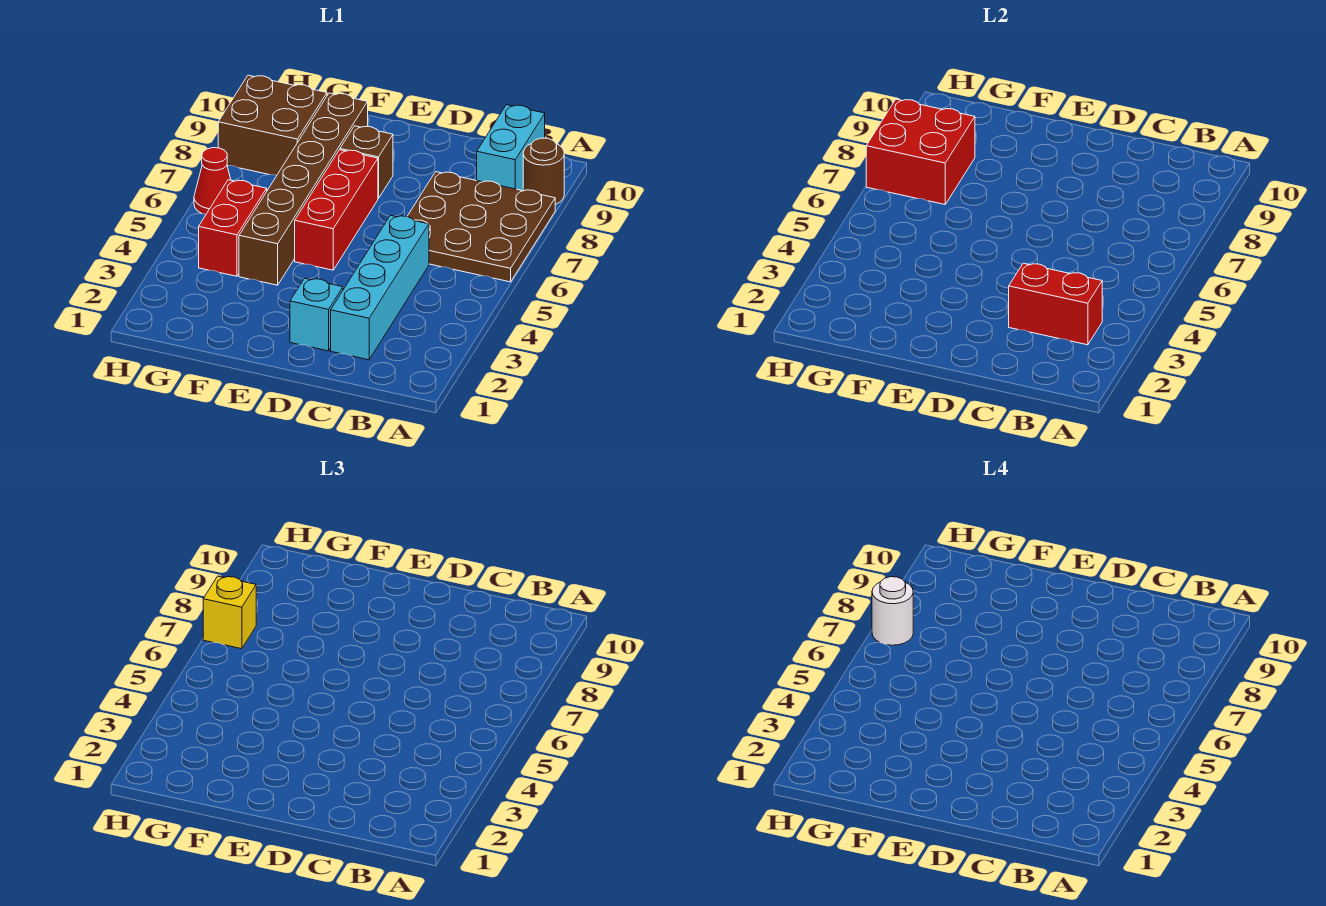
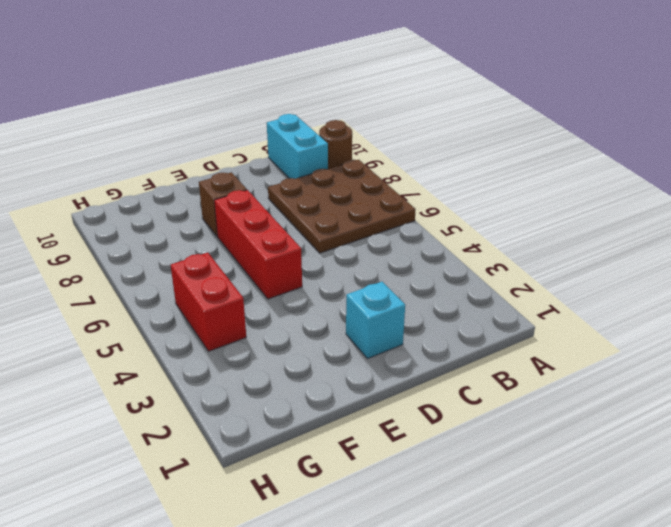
none -> cyan brick C2:C5 level 1
none -> brown brick F4:F9 level 1
none -> brown brick G8:H9 level 1

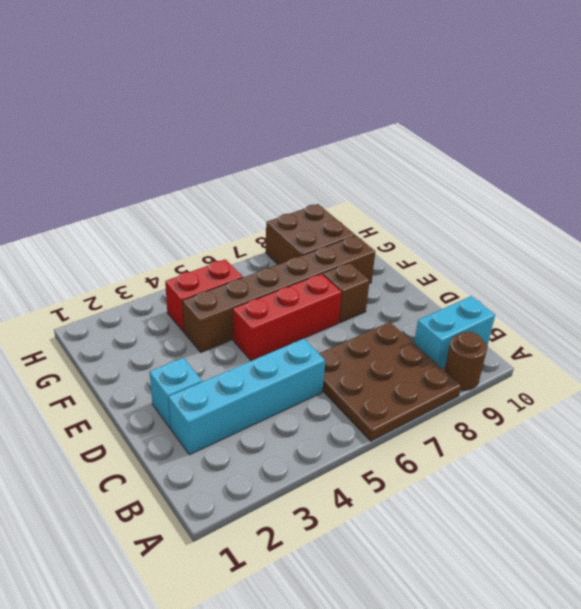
none -> red cone H6 level 1
none -> red brick B3:C3 level 2
none -> red brick G7:H8 level 2

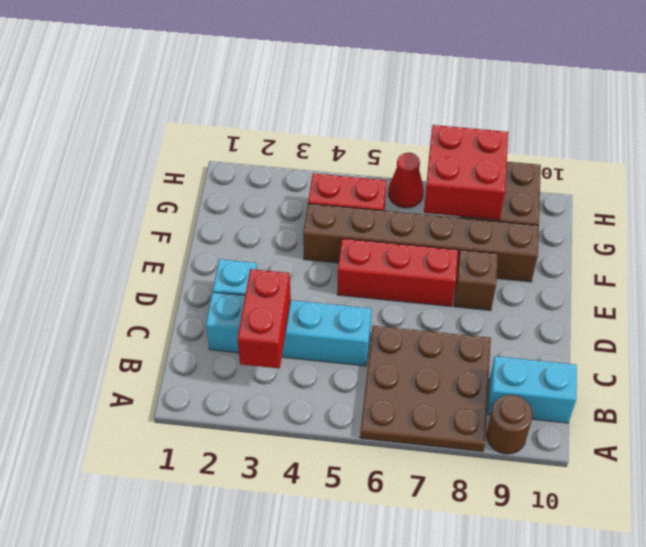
none -> yellow brick H7 level 3
none -> white round brick H7 level 4

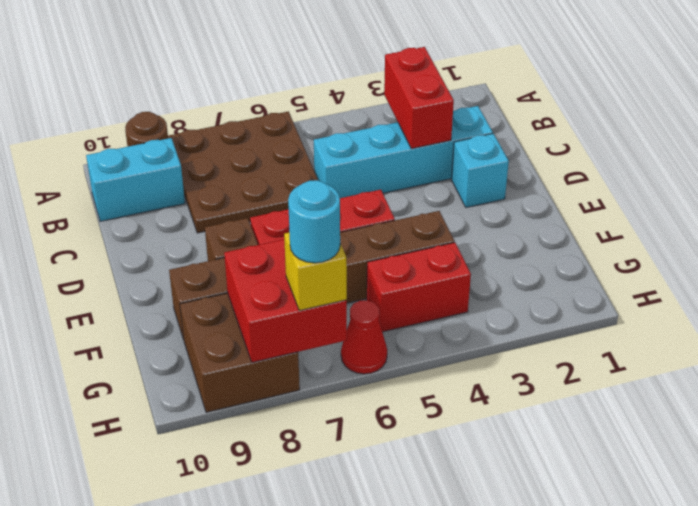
cyan round brick H7 level 4 -> white round brick H7 level 4

